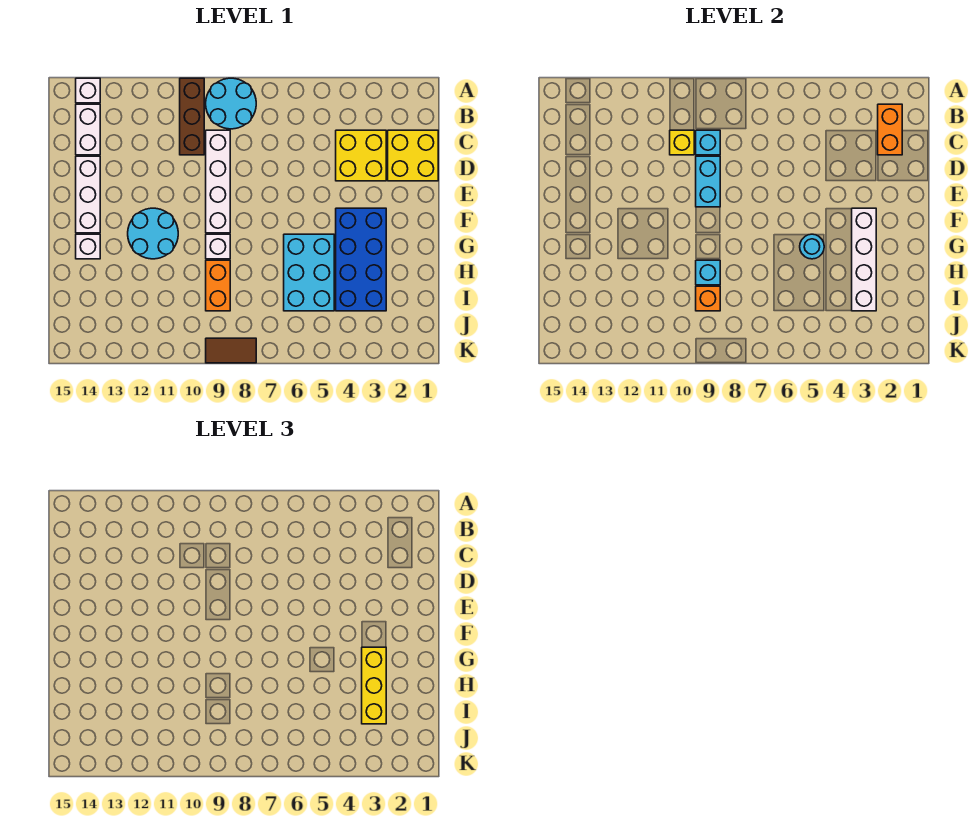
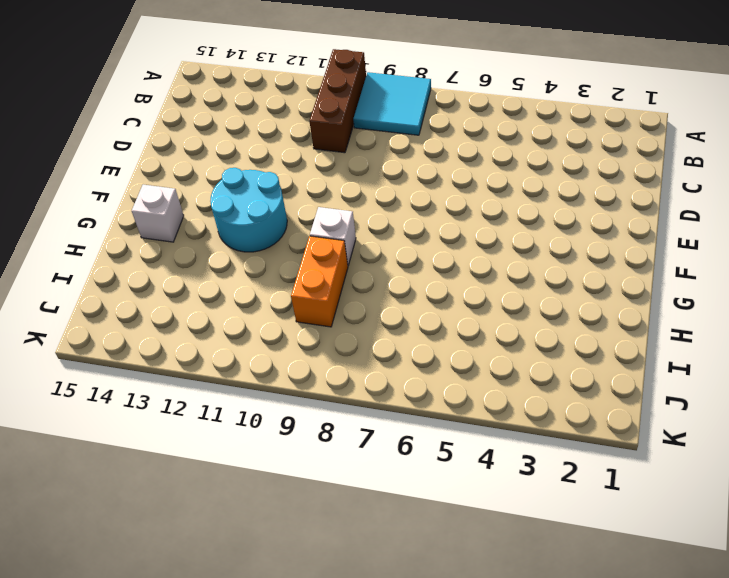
cyan tile A8:B9 level 1 -> cyan round brick A8:B9 level 1
none -> white brick A14 level 1
none -> white brick B14:C14 level 1
none -> yellow brick C1:D2 level 1

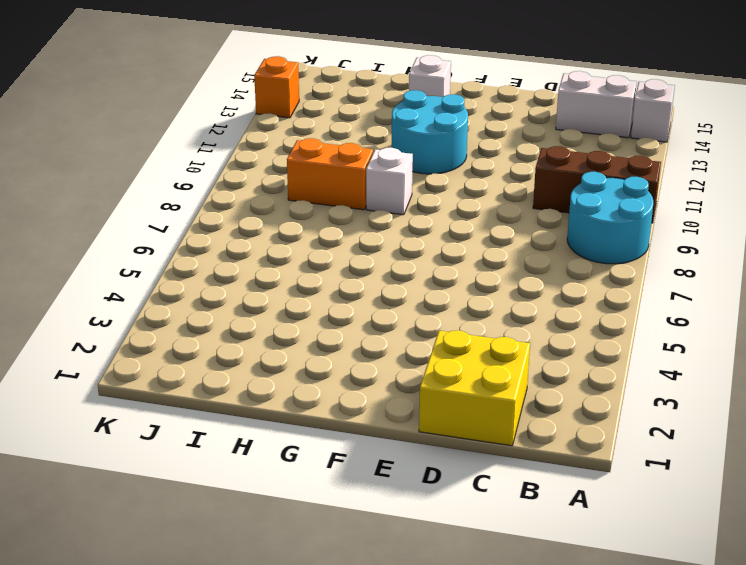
orange brick K13 level 1 -> orange brick I9 level 2
none -> yellow brick C3:D4 level 1
none -> white brick C9:F9 level 1
none -> white brick D14:F14 level 1

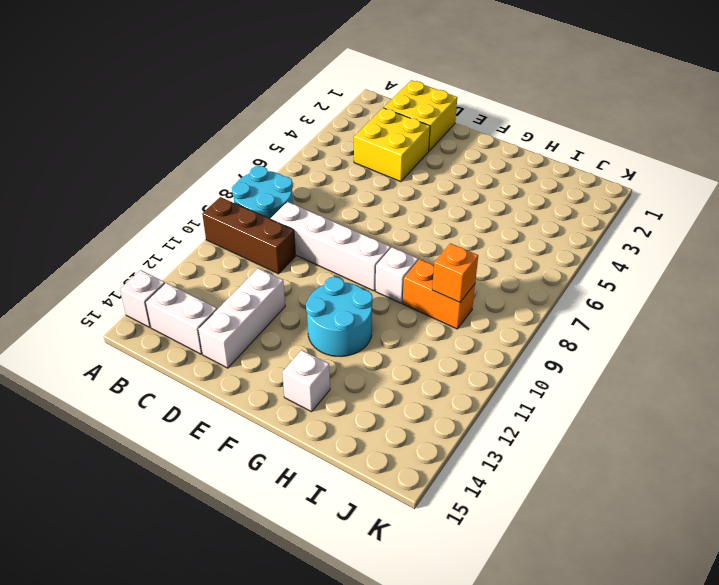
white brick D12:D14 level 1 -> white brick D14:F14 level 1
none -> blue brick F3:I4 level 1
none -> cyan brick G5:I6 level 1
none -> brown tile K8:K9 level 1

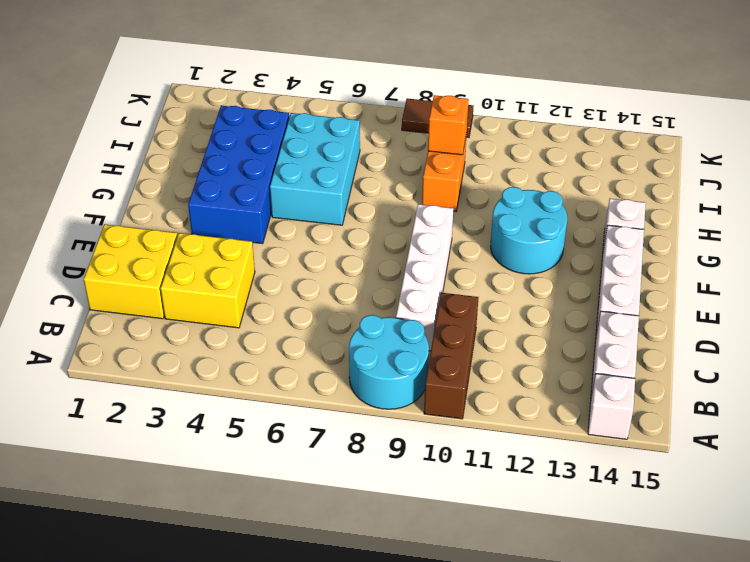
none -> white brick G9 level 1
none -> orange brick B2:C2 level 2
none -> cyan brick C9 level 2

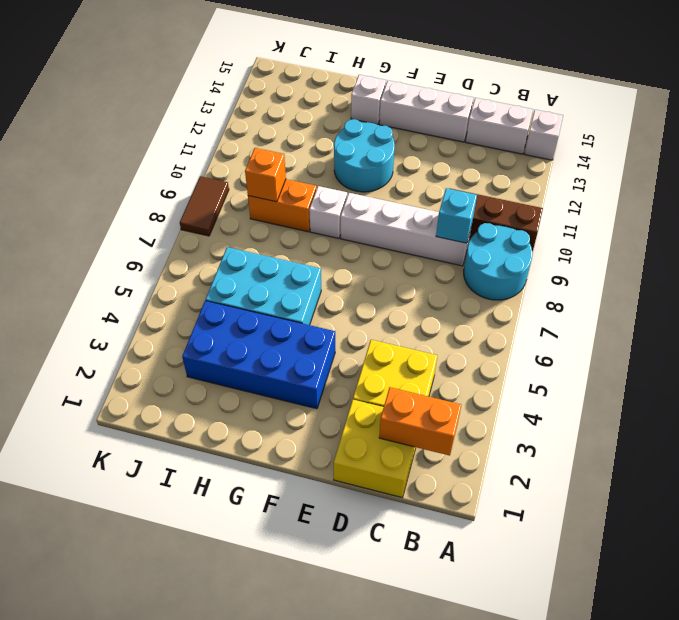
none -> yellow brick C10 level 2
none -> cyan brick D9:E9 level 2
none -> white brick F3:I3 level 2

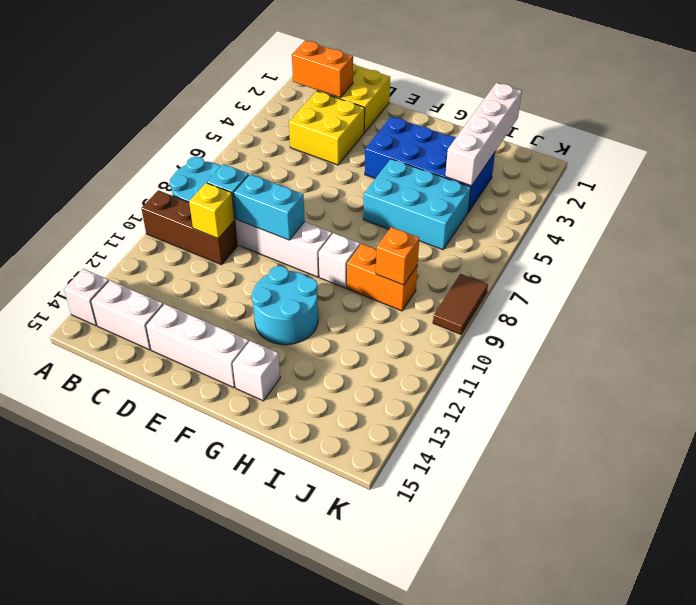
white brick I1:I4 level 2 -> white brick F3:I3 level 2
none -> cyan round brick G5 level 2
none -> cyan brick H9 level 2
none -> yellow brick G3:I3 level 3

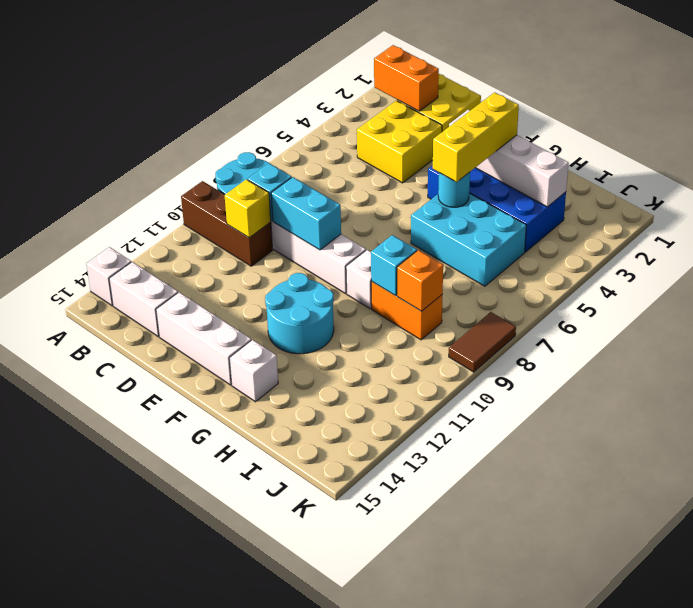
yellow brick G3:G5 level 3 -> yellow brick G3:I3 level 3

